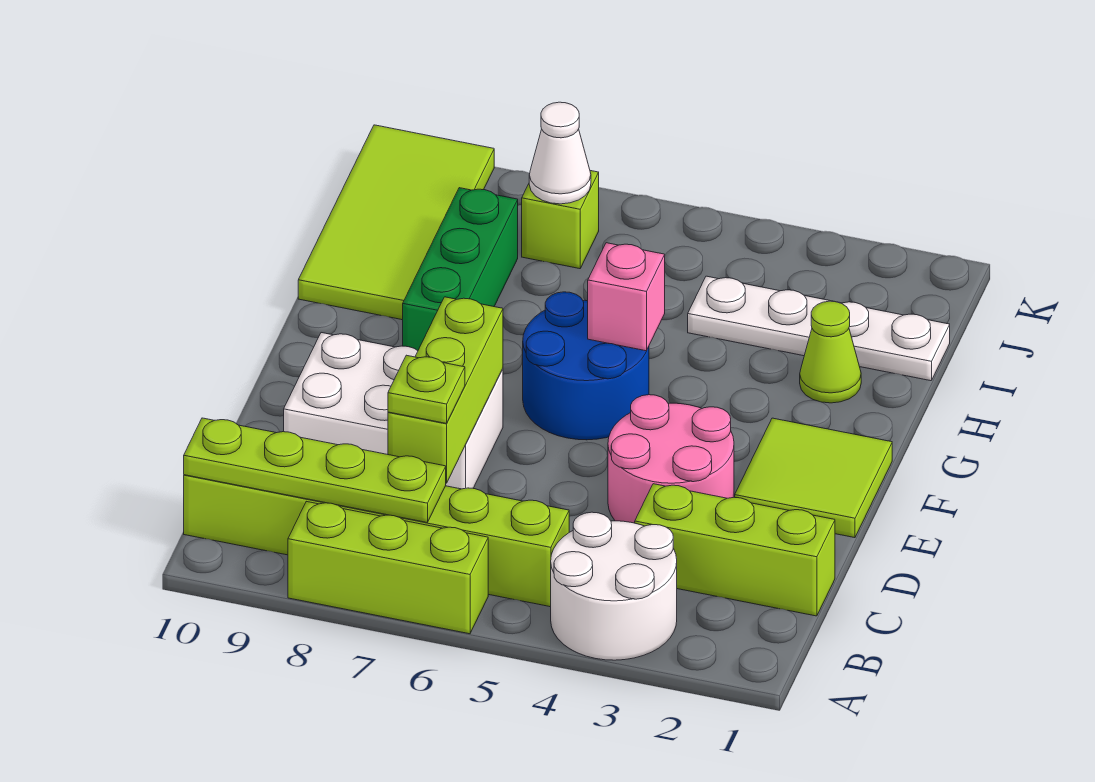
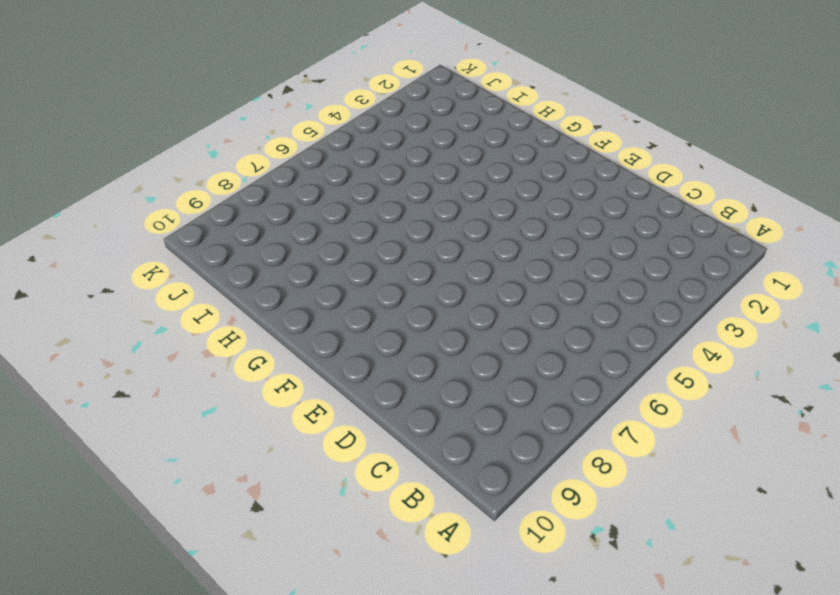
none -> white round brick A3:B4 level 1
none -> lime brick A6:A8 level 1
none -> lime brick B5:B10 level 1

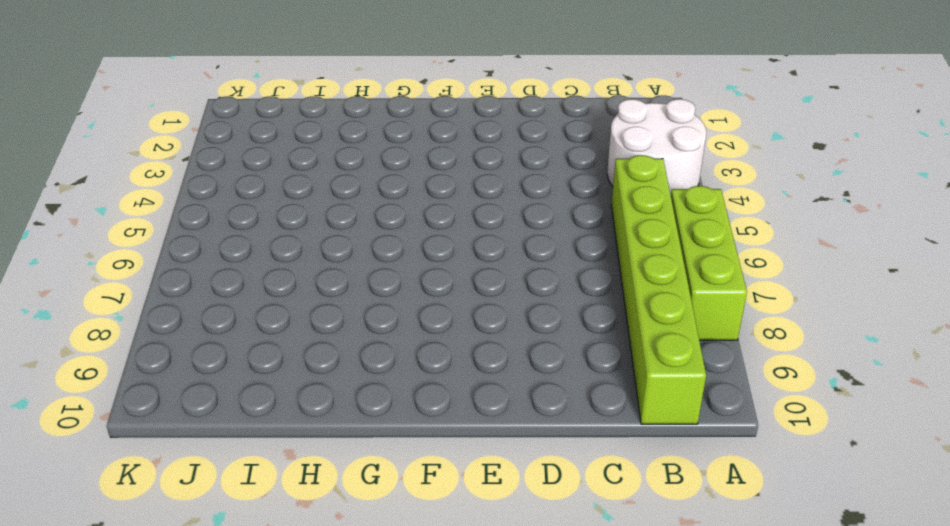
none -> lime brick C1:C3 level 1
none -> pink round brick D3:E4 level 1
none -> white brick D7:E9 level 1

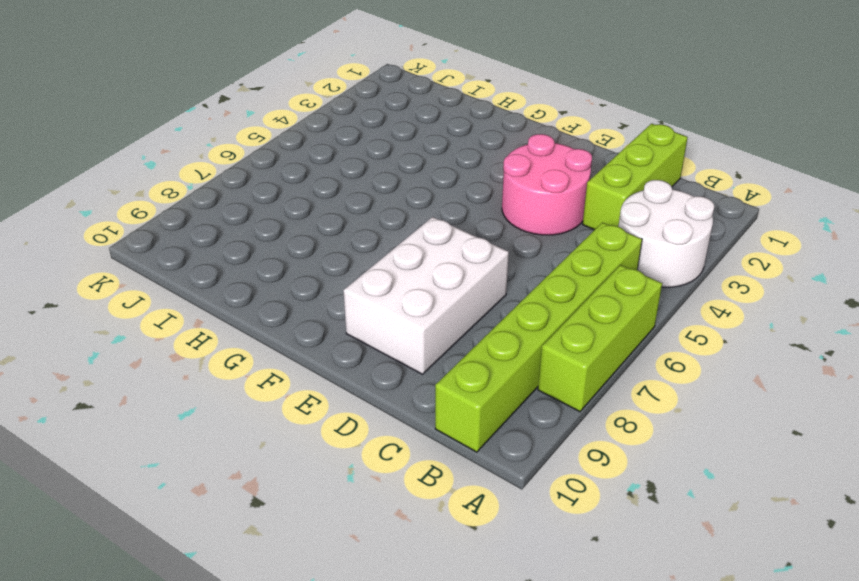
none -> lime tile E1:F2 level 1
none -> blue round brick F5:G6 level 1
none -> green brick G8:I8 level 1

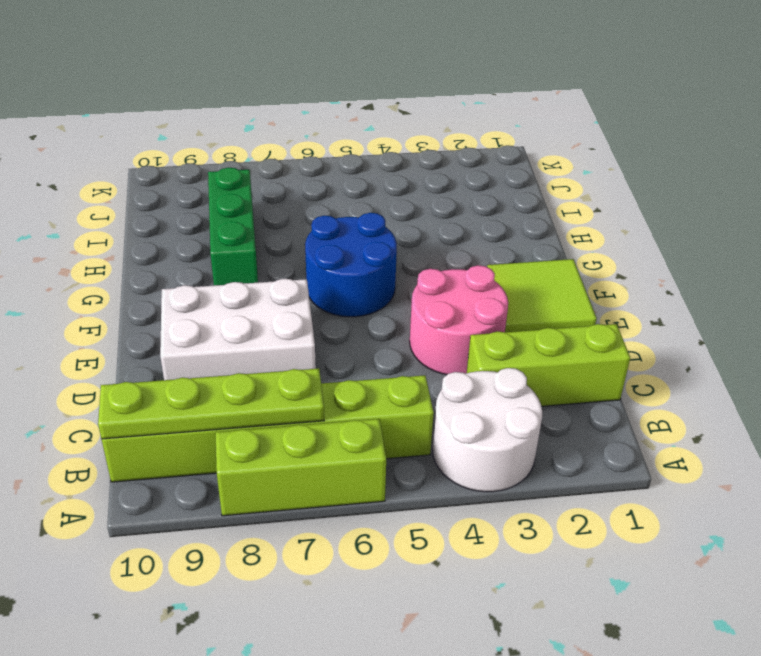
none -> lime cone H2 level 1
none -> lime tile H9:K10 level 1
none -> white plate I1:I4 level 1

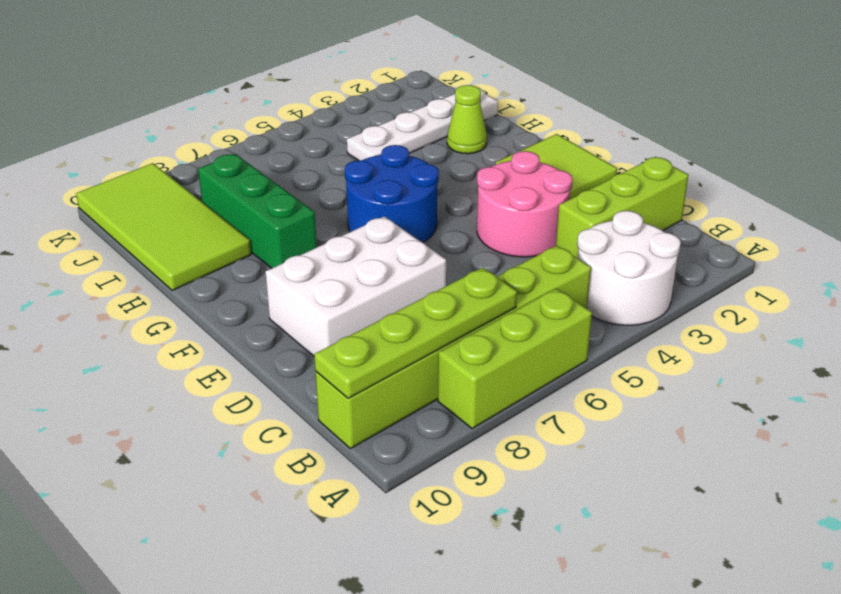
none -> lime brick J7 level 1
none -> lime brick C7:E7 level 2
none -> pink brick G5 level 2

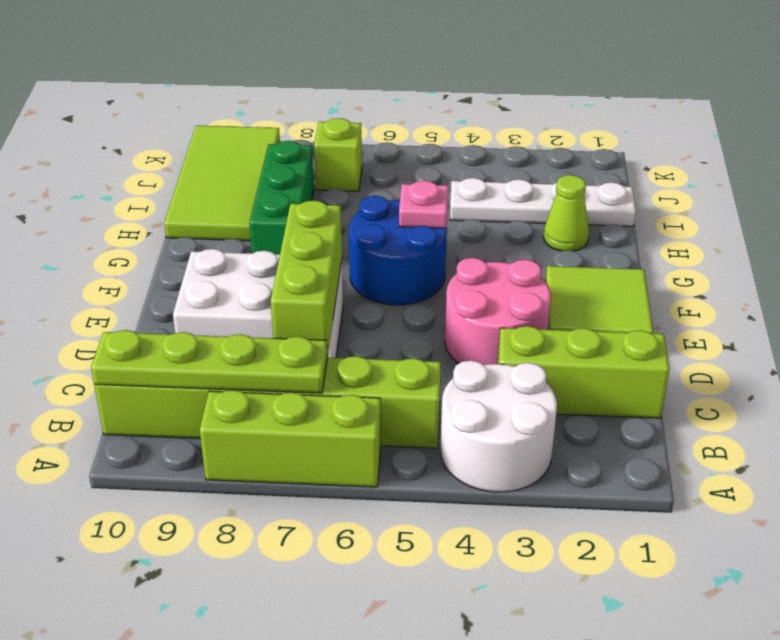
pink plate G5 level 2 -> pink brick G5 level 2
none -> white cone J7 level 2
none -> lime plate C7 level 3

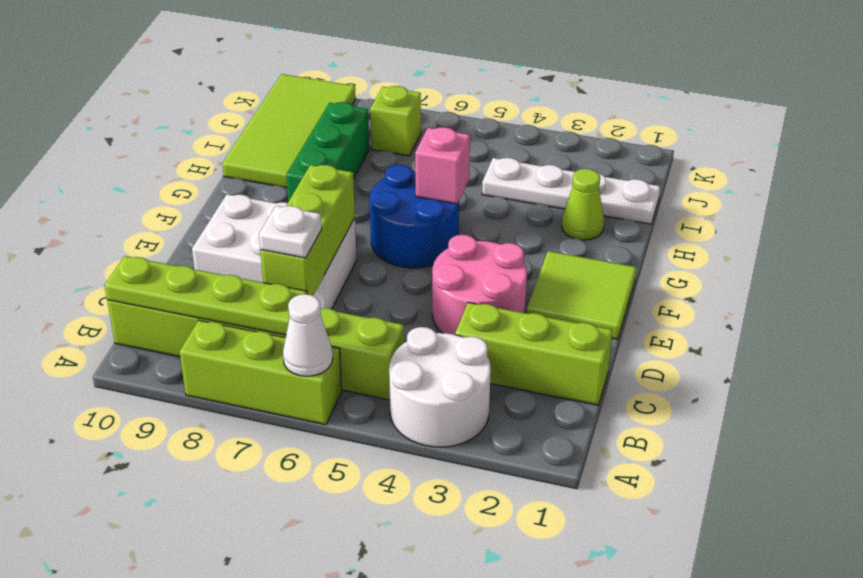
white cone A6 level 2 -> white cone J7 level 2
white plate C7 level 3 -> lime plate C7 level 3

